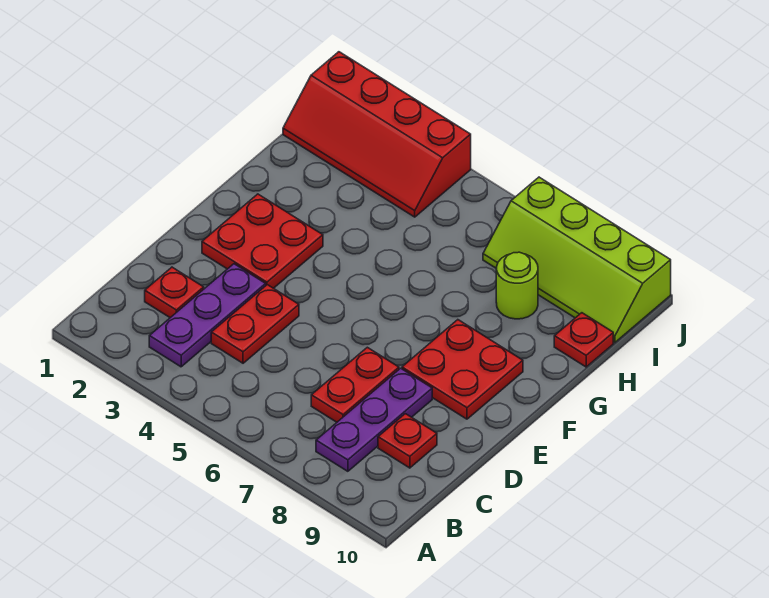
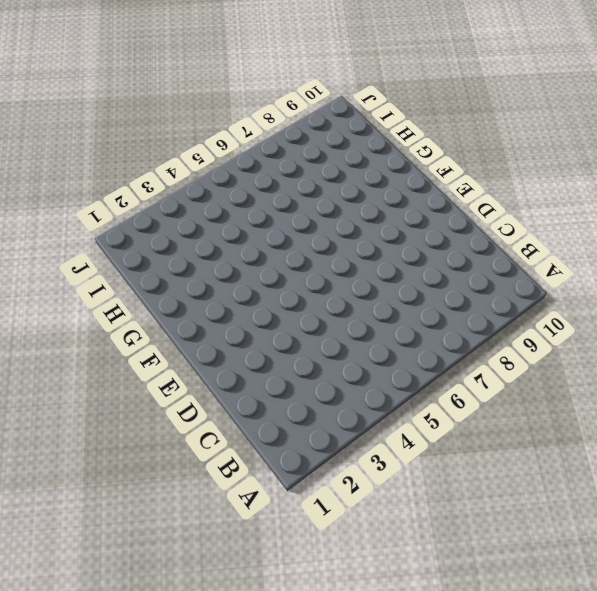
none -> purple plate B3:D3 level 1
none -> purple plate B8:D8 level 1
none -> red plate C2 level 1

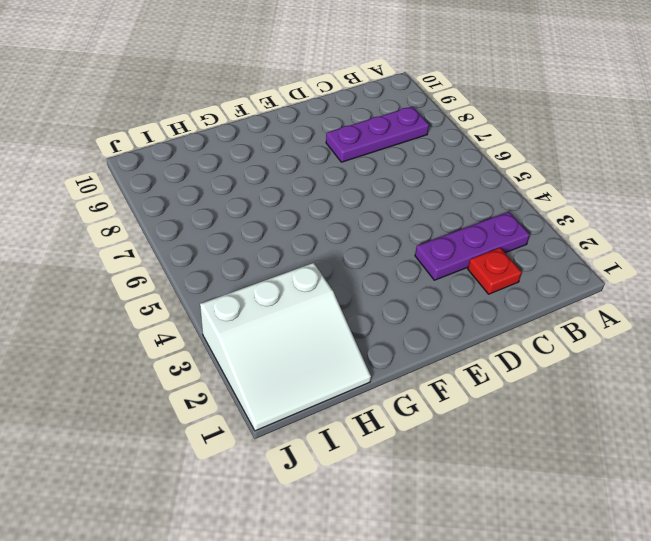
white slope H1:J3 level 1 top 3 -> red slope I1:J4 level 1 top J
none -> red plate C4:D4 level 1
none -> red plate C7:D7 level 1
none -> red plate C9 level 1

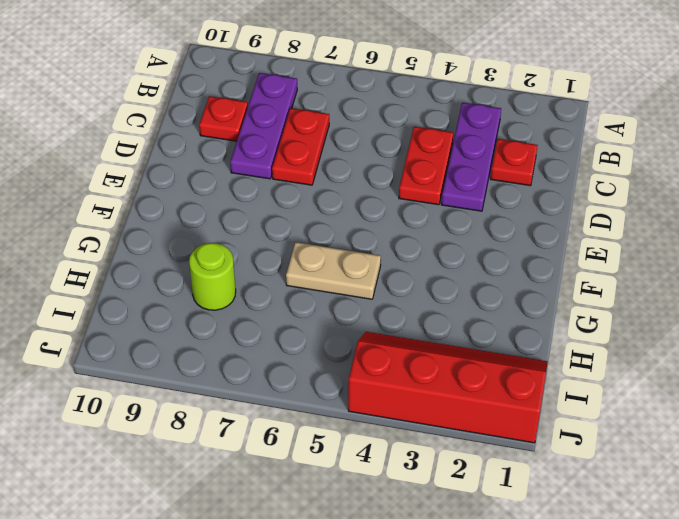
tan plate G5:G6 level 1 -> none
none -> red plate E2:F3 level 1
none -> red plate E8:F9 level 1
none -> red plate H10 level 1

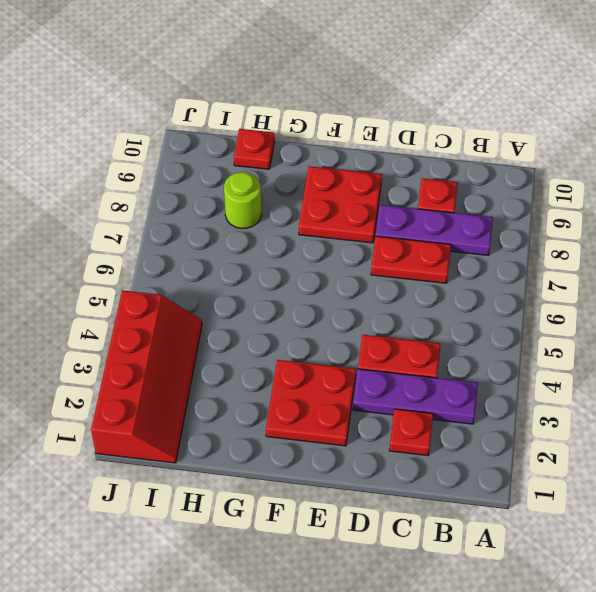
none -> lime slope I7:J10 level 1 top J

